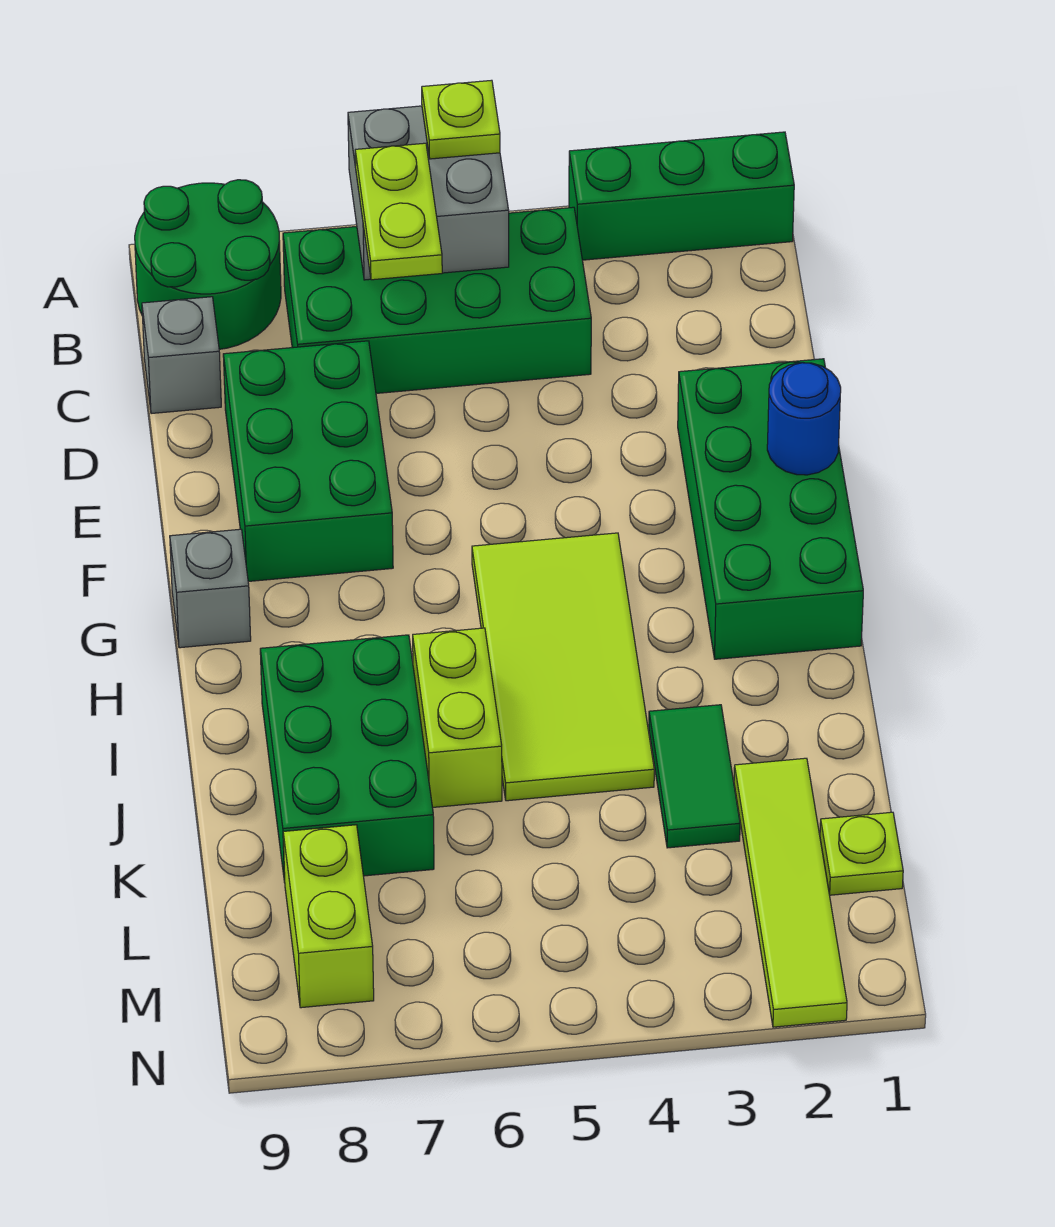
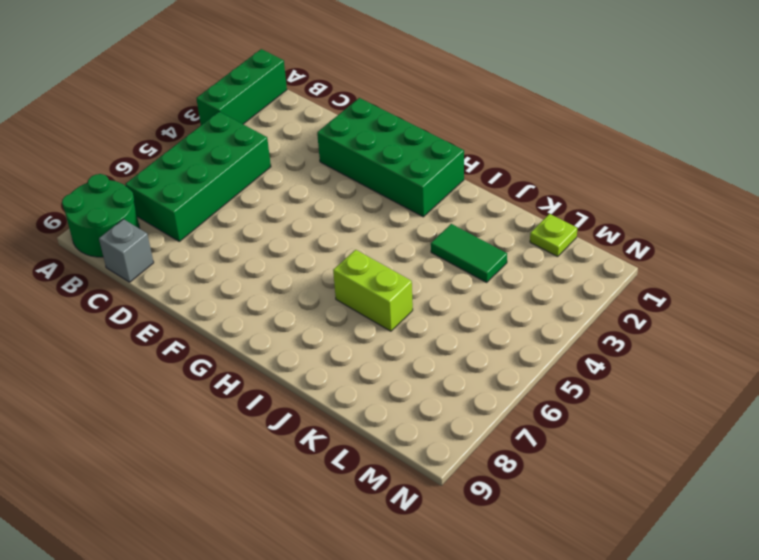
none -> green brick D7:F8 level 1
none -> lime tile G4:J5 level 1
none -> grey brick G9 level 1

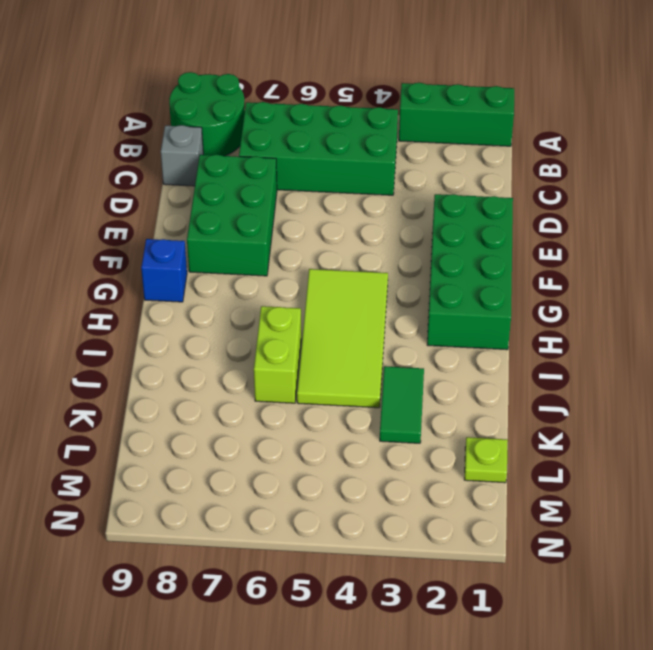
blue brick G9 level 1 -> grey brick G9 level 1
none -> green brick I7:K8 level 1
none -> lime tile K2:N2 level 1
none -> lime brick L8:M8 level 1

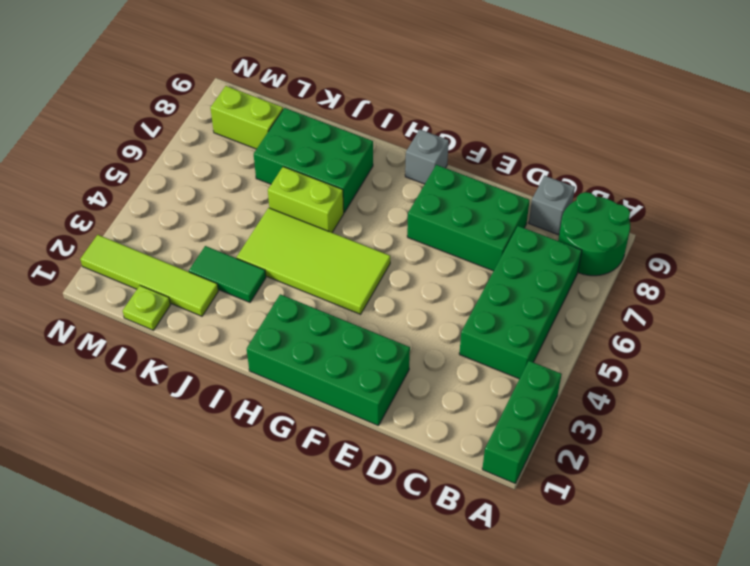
none -> grey brick A5:B6 level 2
none -> blue round brick F1 level 2
none -> lime plate A5 level 3

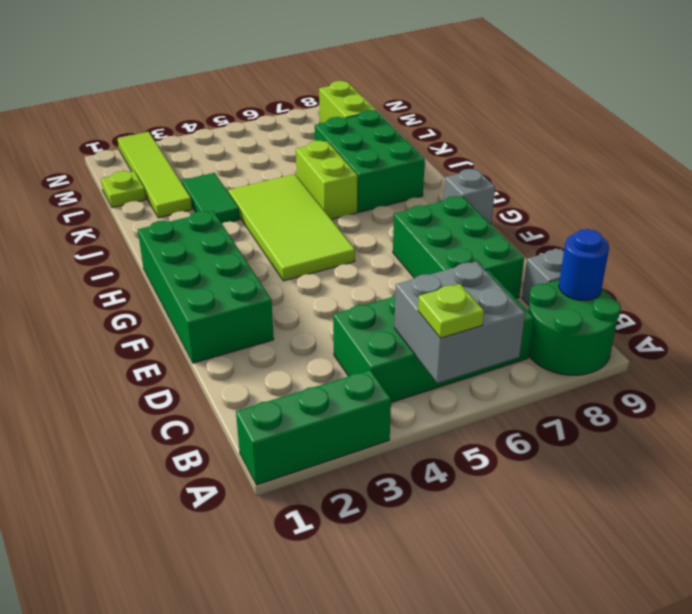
blue round brick B9 level 2 -> blue round brick F1 level 2
none -> lime plate B6:C6 level 3

